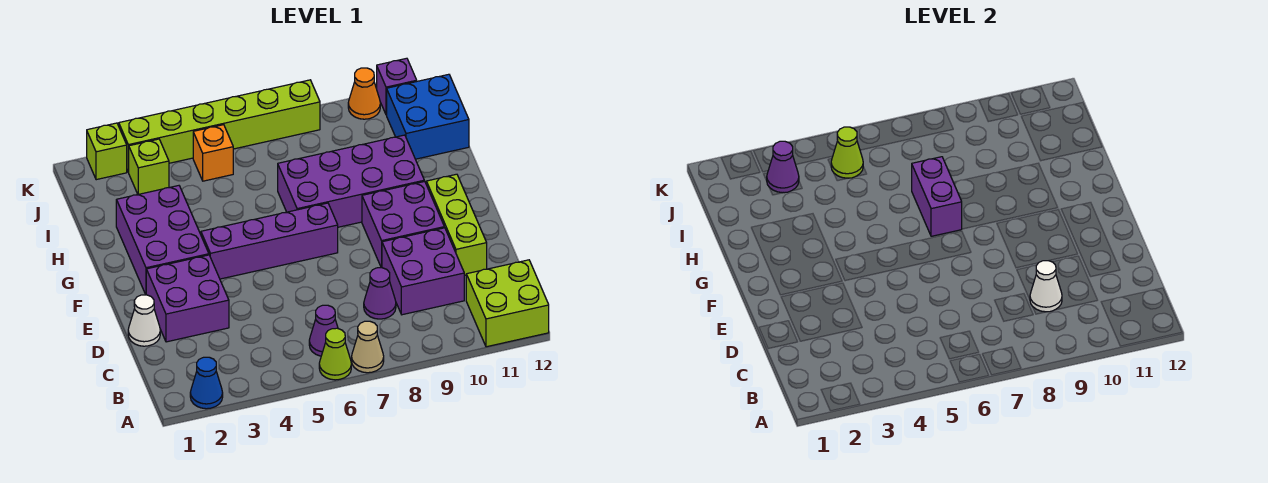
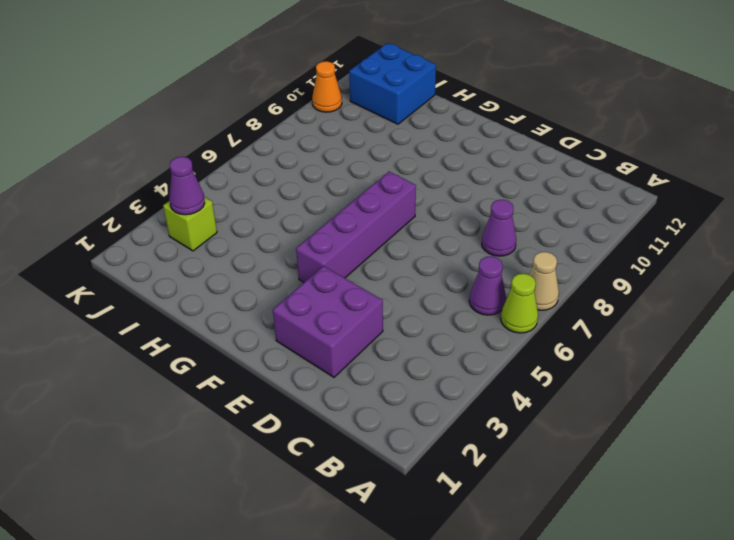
none -> blue cone A2 level 1
none -> lime brick A11:B12 level 1
none -> purple brick C9:D10 level 1

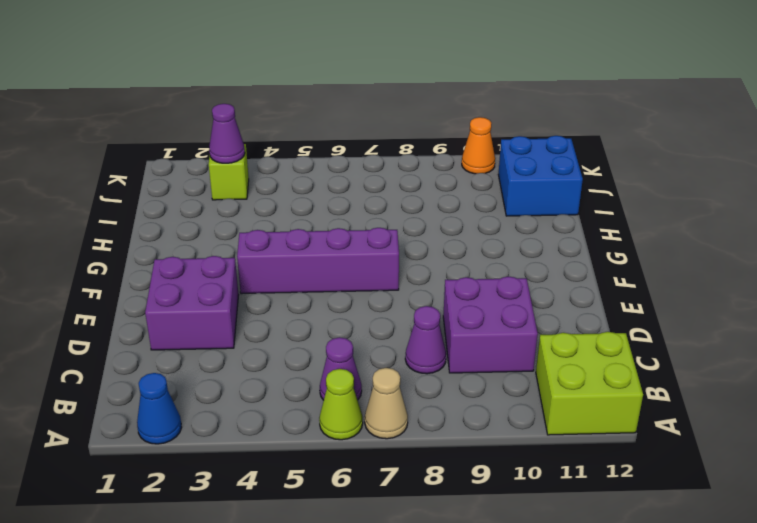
none -> white cone D1 level 1
none -> lime brick D11:F11 level 1
none -> purple brick E9:F10 level 1

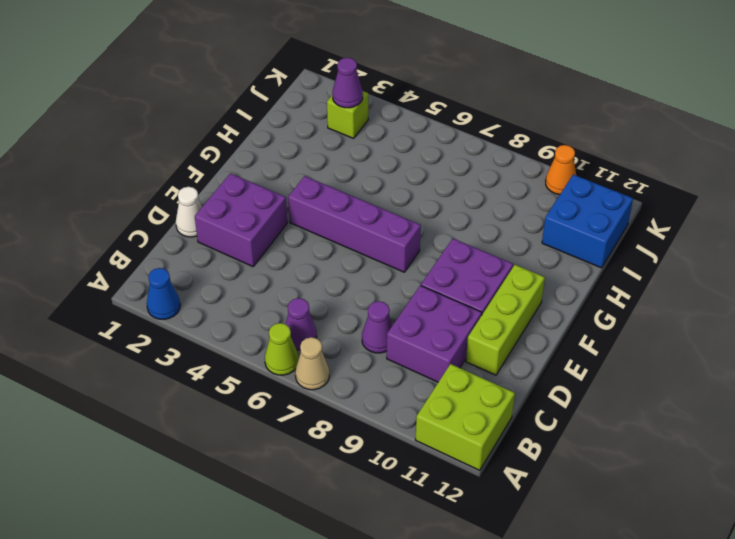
none -> purple brick F2:H3 level 1
none -> purple brick G7:H10 level 1
none -> orange brick J5 level 1

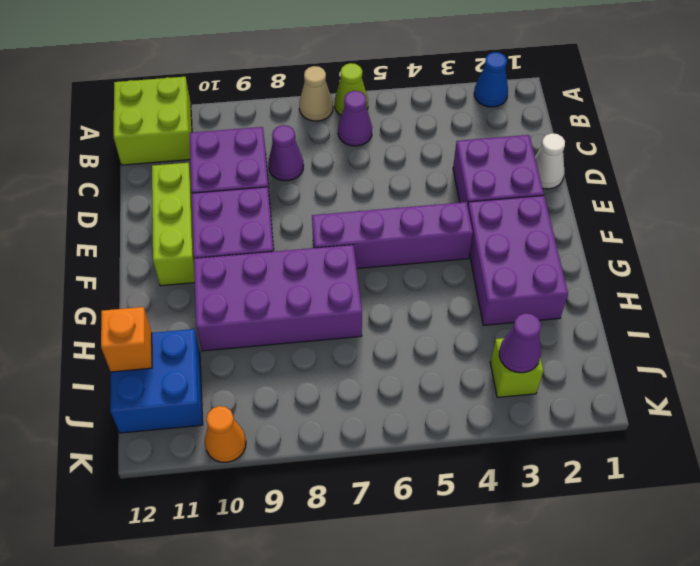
orange brick I12 level 2 -> orange brick J5 level 1
none -> lime brick K2 level 1
none -> lime brick K3:K8 level 1
none -> purple brick K11 level 1

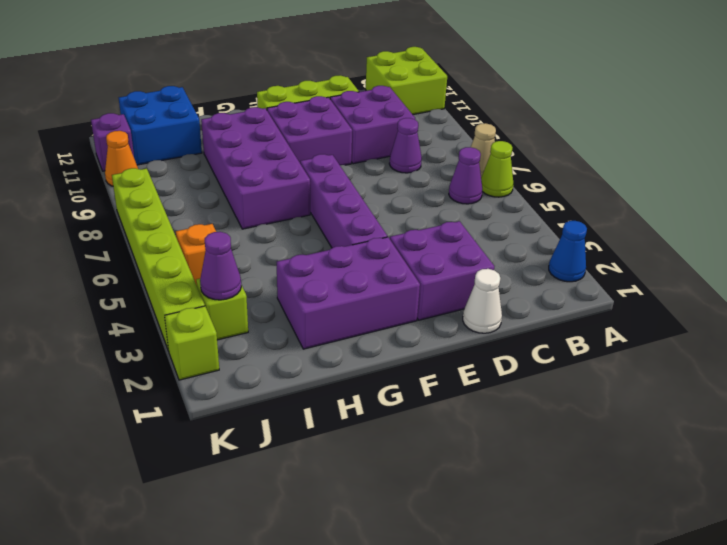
none -> white cone C9 level 2
none -> purple brick G7:H7 level 2
none -> lime cone J5 level 2

